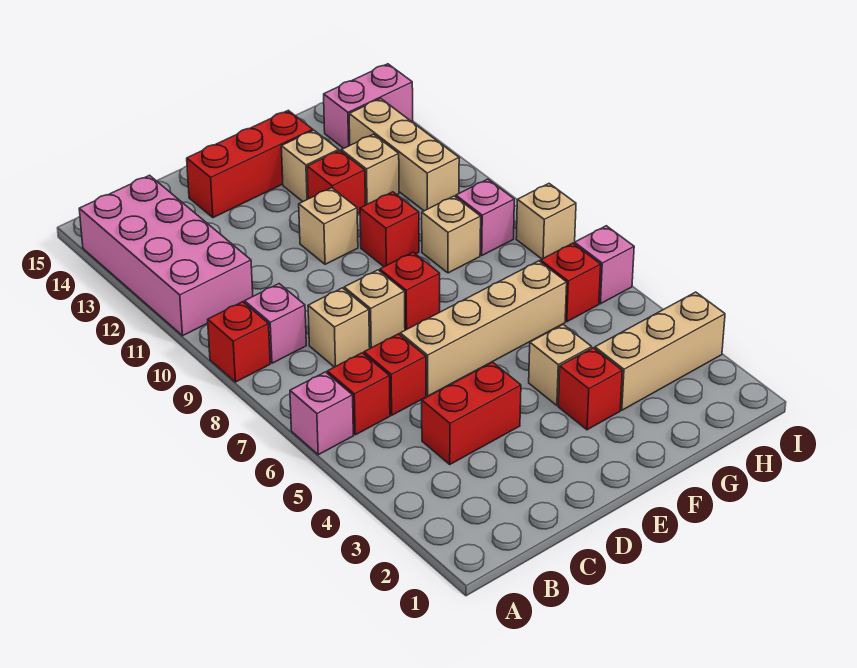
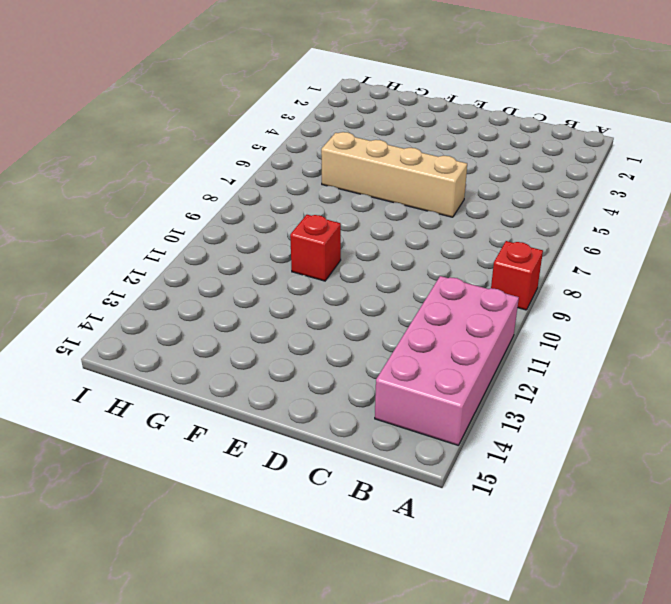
none -> pink brick A6 level 1
none -> red brick B6 level 1
none -> pink brick B9 level 1

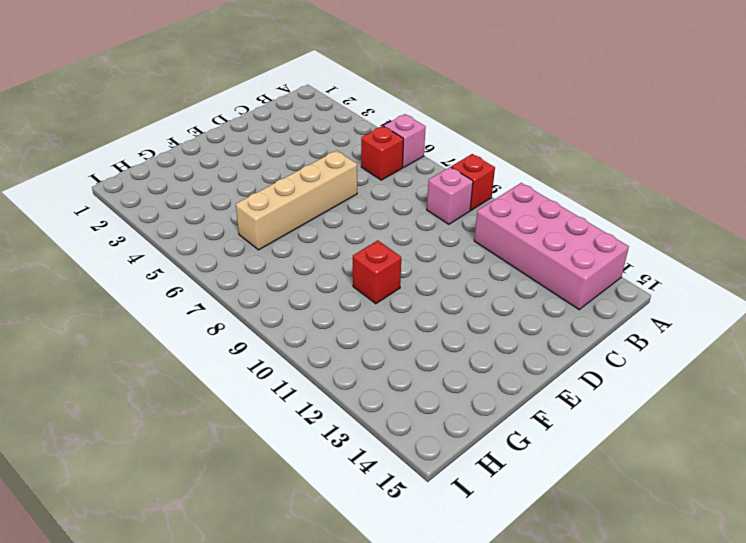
none -> red brick C4:D4 level 1
none -> red brick C6 level 1
none -> tan brick C8 level 1

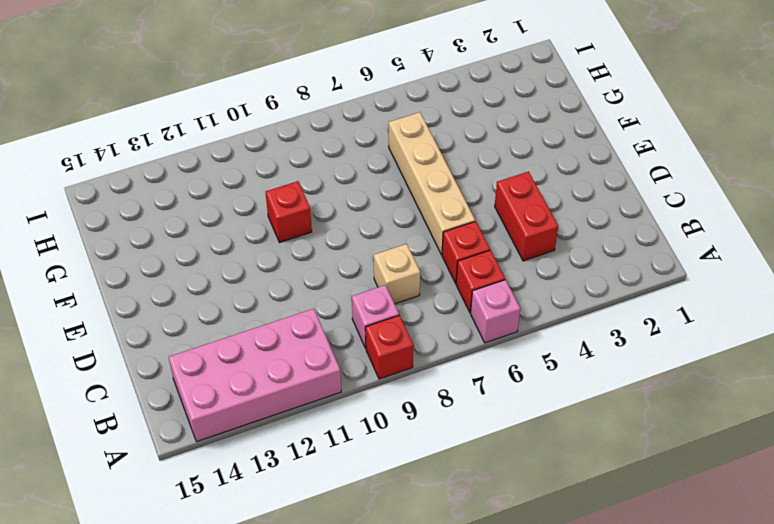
none -> tan brick D8 level 1
none -> red brick D14:F14 level 1
none -> red brick E8 level 1

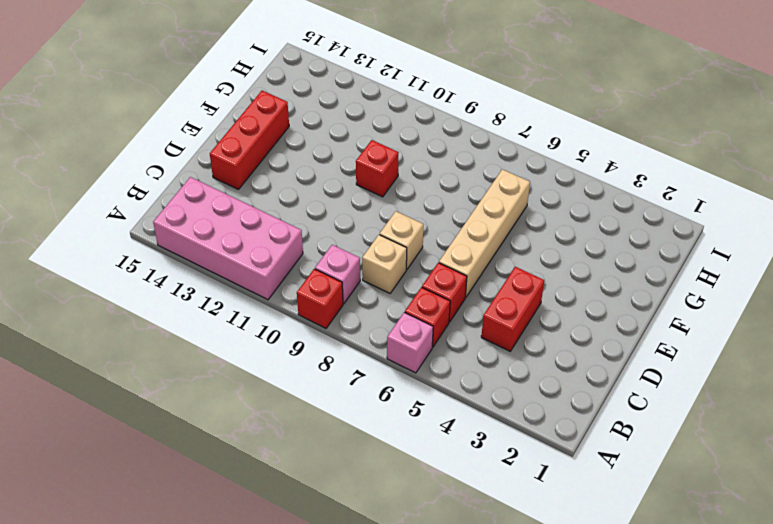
none -> red brick E8 level 1
none -> tan brick E11 level 1
none -> red brick F3 level 1

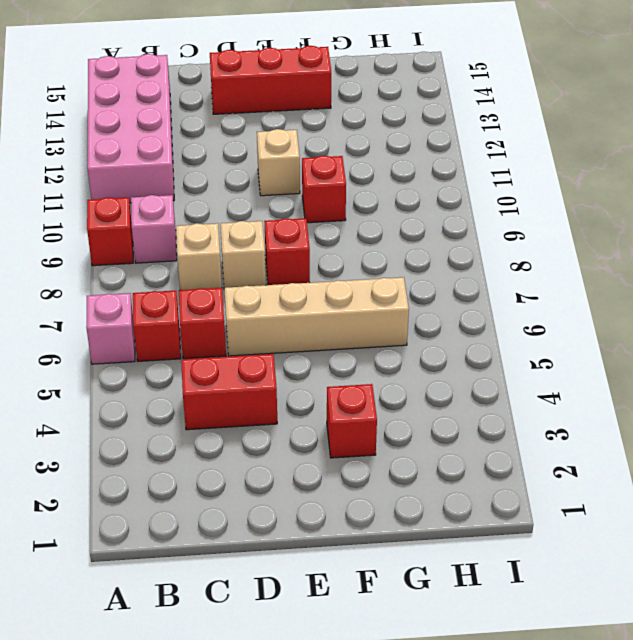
none -> tan brick F4 level 1
none -> red brick F12 level 1
none -> tan brick F13 level 1

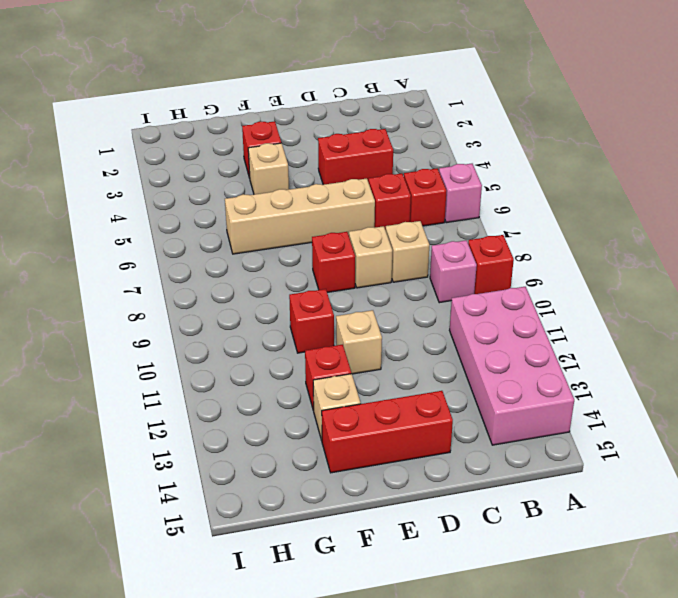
none -> tan brick G3:I3 level 1
none -> tan brick G9 level 1
none -> tan brick G12 level 1

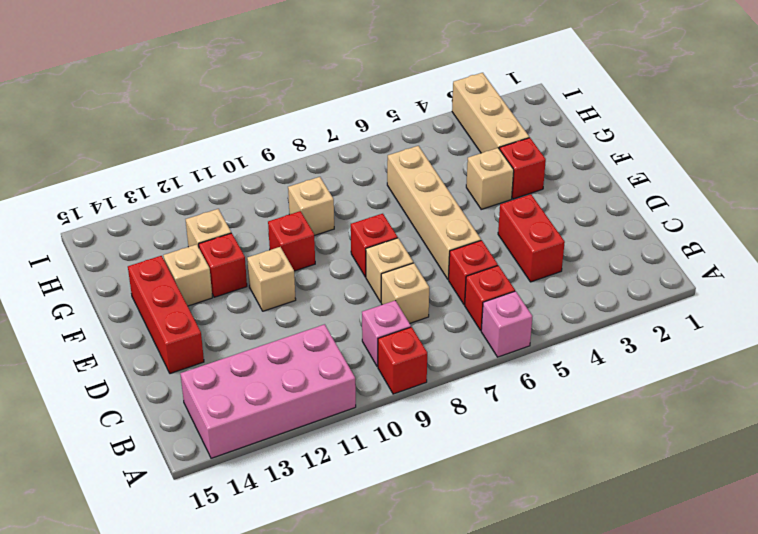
none -> red brick H6 level 1
none -> pink brick H9 level 1
none -> tan brick H11:H13 level 1

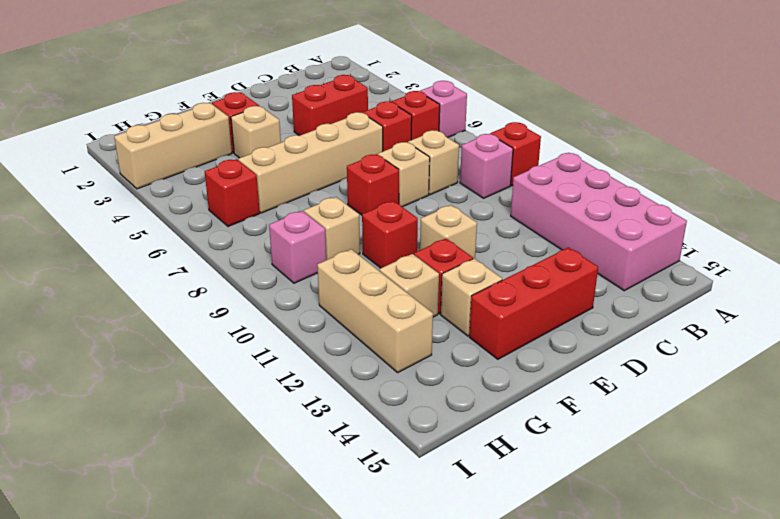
none -> pink brick H14:I14 level 1
none -> pink brick I6 level 1
none -> tan brick I8 level 1

